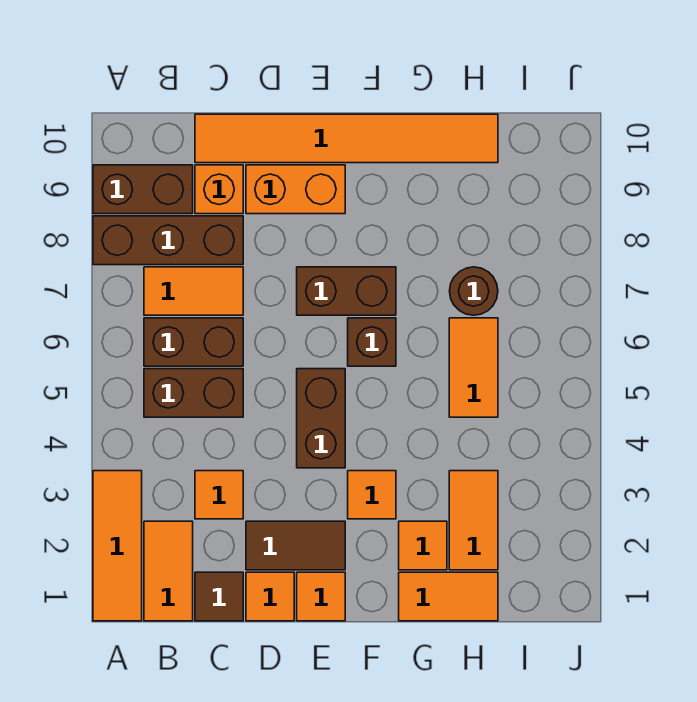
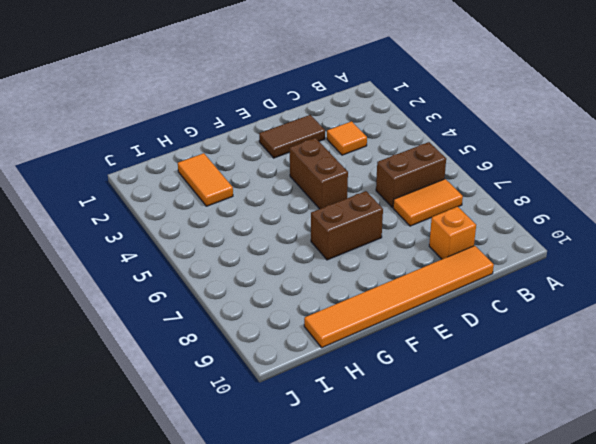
none -> orange tile A1:A3 level 1
none -> brown brick A8:C8 level 1
none -> brown brick A9:B9 level 1

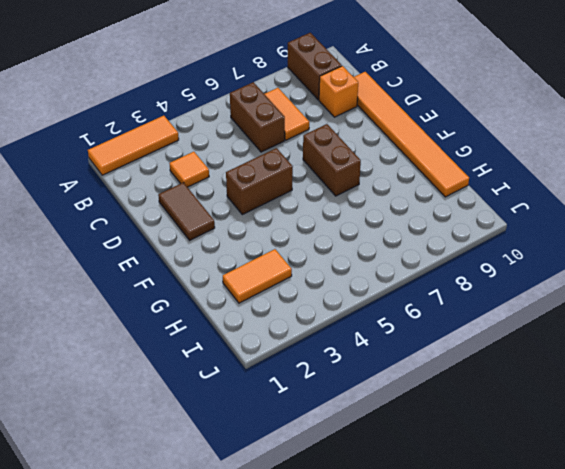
none -> brown brick A8:C8 level 1
none -> orange tile B1:B2 level 1
none -> brown brick B5:C5 level 1

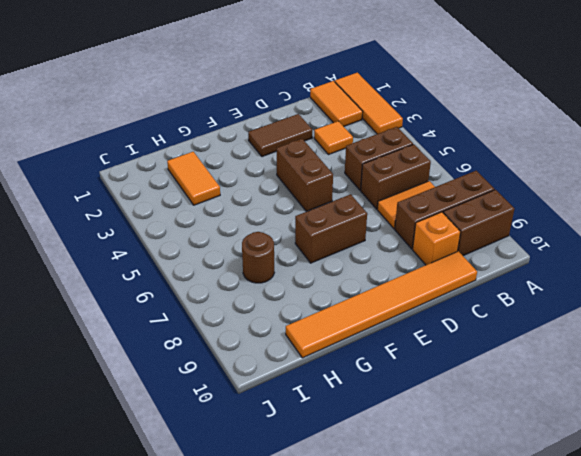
none -> brown tile C1 level 1
none -> orange tile D1 level 1
none -> orange brick D9:E9 level 1

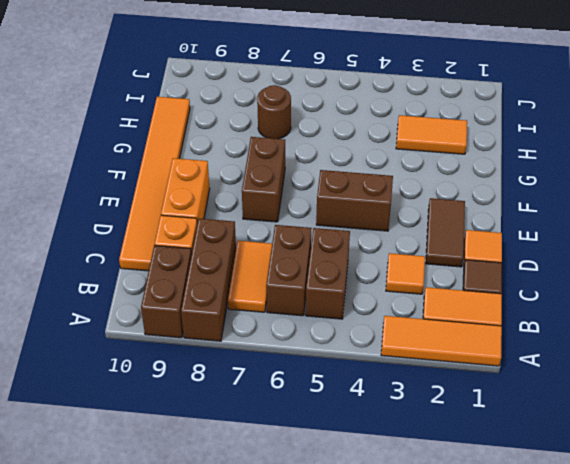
none -> orange tile E1 level 1
none -> orange tile F3 level 1
none -> brown brick F6 level 1

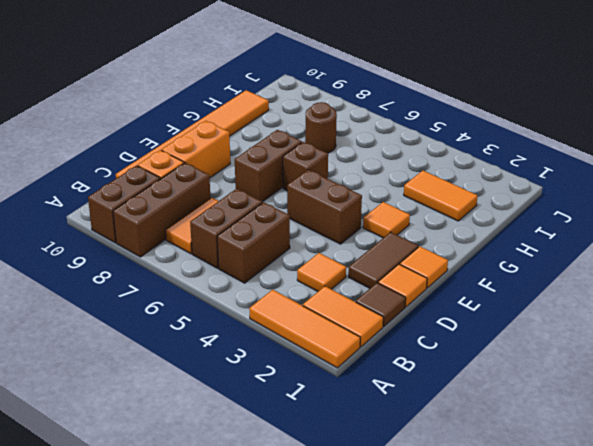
none -> orange tile G1:H1 level 1
none -> orange tile G2 level 1
none -> orange tile H5:H6 level 1

